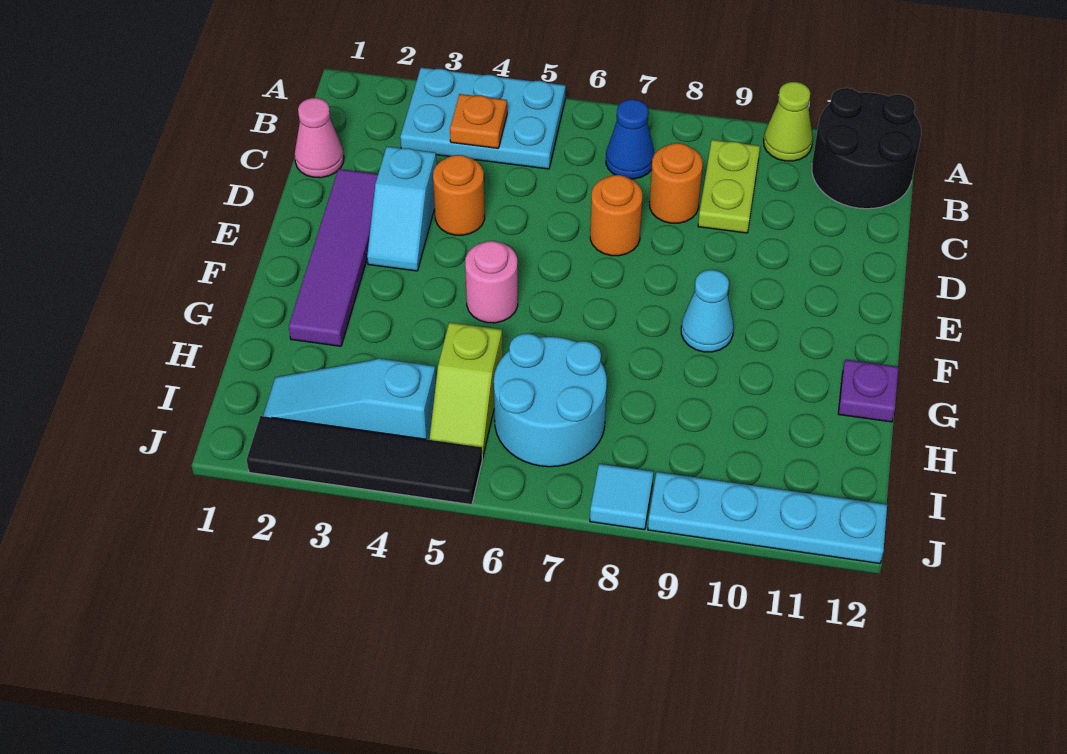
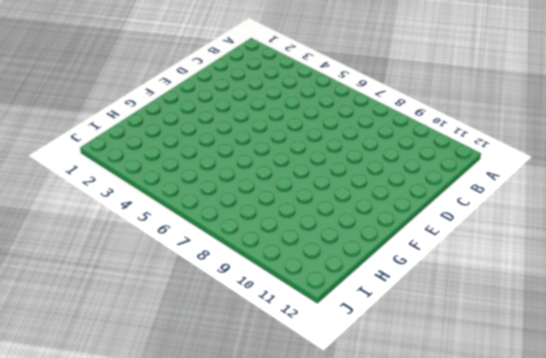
none -> cyan plate A3:B5 level 1
none -> lime cone A10 level 1
none -> black round brick A11:B12 level 1

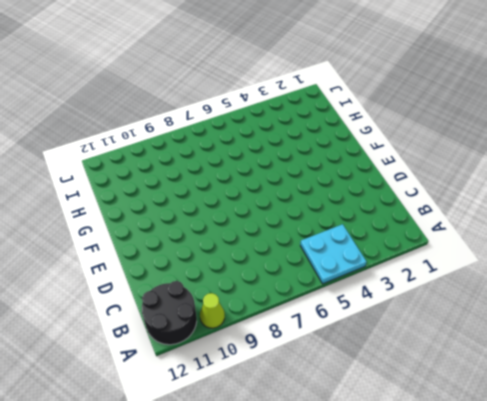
cyan plate A4:B5 level 1 -> cyan plate A3:B5 level 1
none -> blue cone B7 level 1
none -> lime plate B9:C9 level 1
none -> pink cone C1 level 1

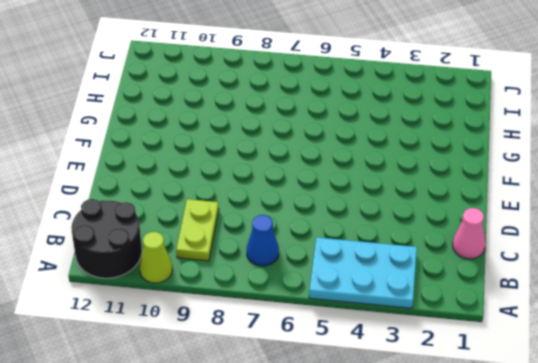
none -> orange round brick C8 level 1
none -> purple tile D2:G2 level 1
none -> cyan slope D3:E3 level 1 top D

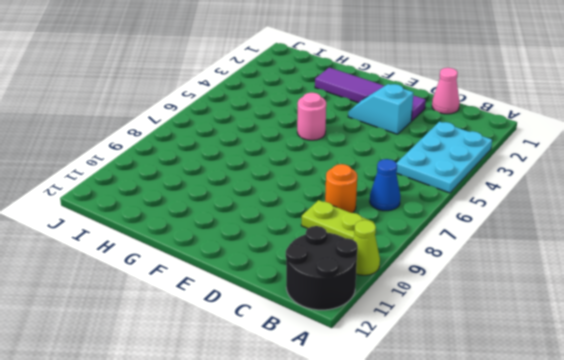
none -> orange round brick D4 level 1
none -> orange round brick D7 level 1
none -> cyan cone F9 level 1

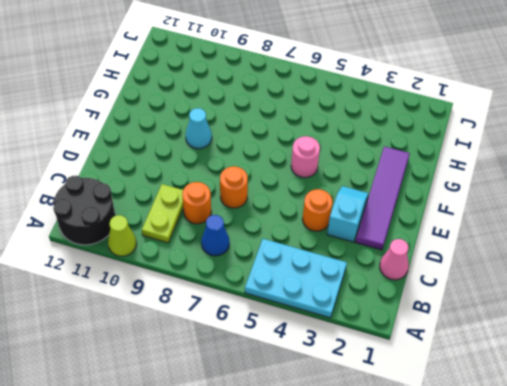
none -> purple plate G12 level 1
none -> lime slope H5:I5 level 1 top H
none -> cyan round brick H6:I7 level 1

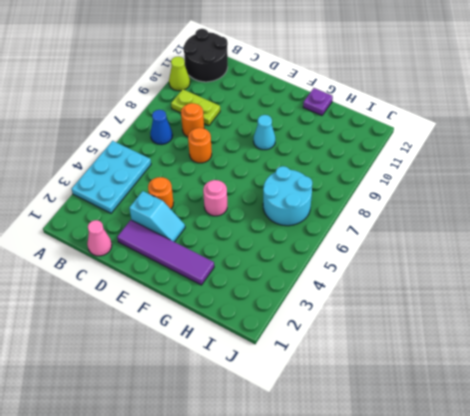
none -> lime slope H5:I5 level 1 top H
none -> cyan slope I2:I4 level 1 top 4
none -> black tile J2:J5 level 1

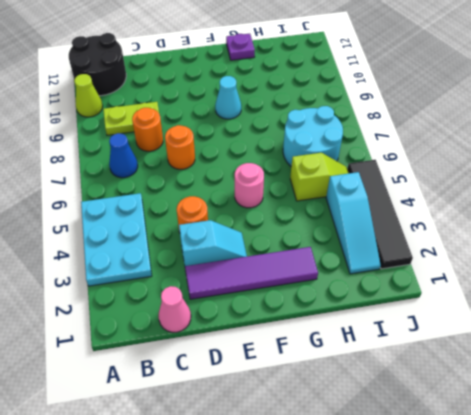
none -> cyan tile J8 level 1
none -> cyan plate J9:J12 level 1
none -> orange plate B4 level 2

